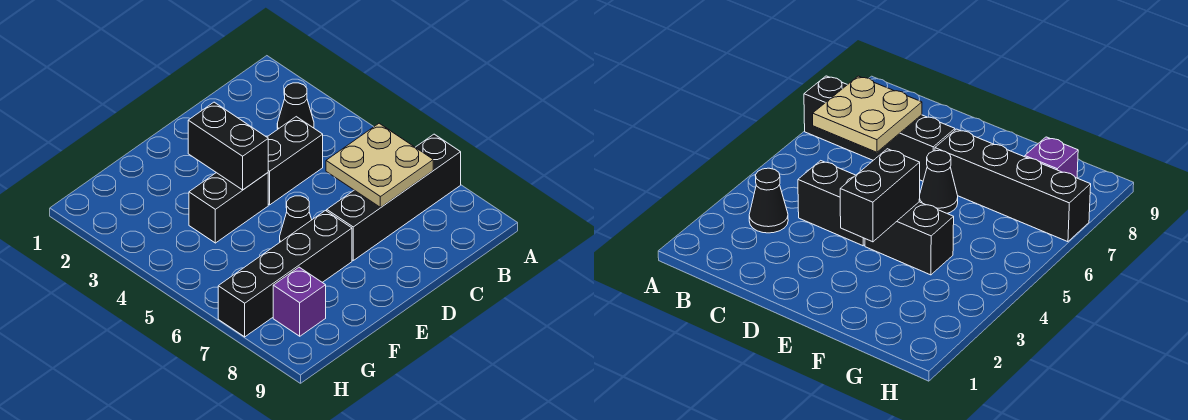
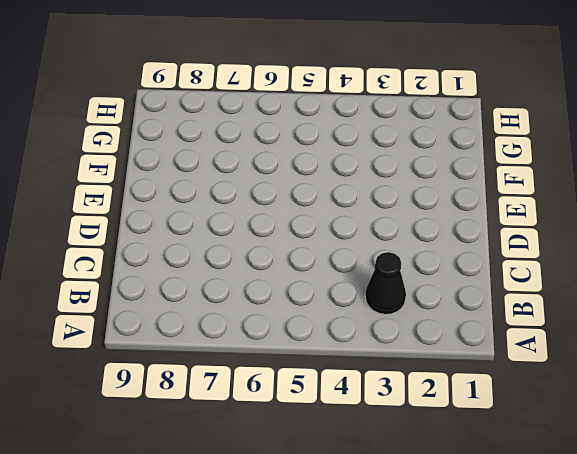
none -> black brick A7:D7 level 1
none -> black brick C4:D4 level 1

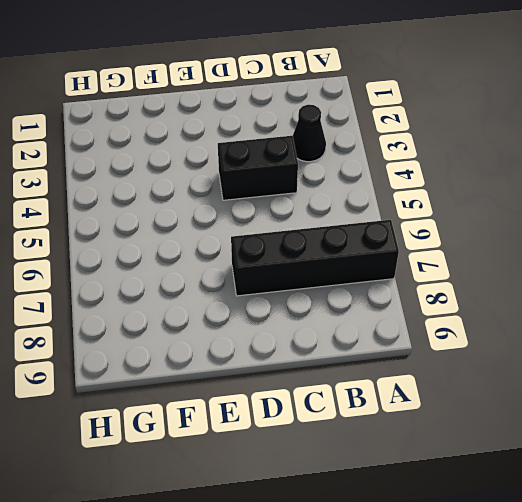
none -> black brick E4:F4 level 1
none -> black cone E6 level 1

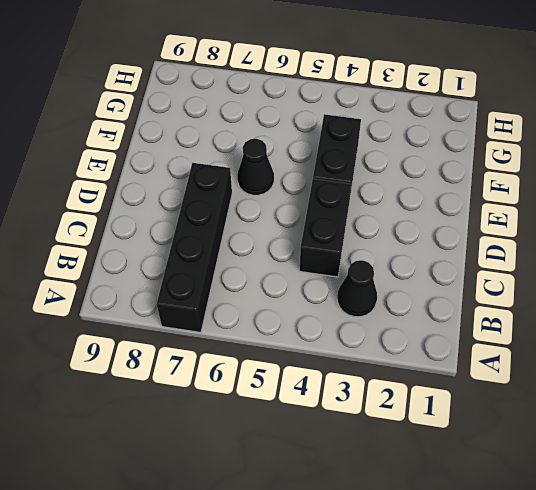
none -> black brick E7:H7 level 1
none -> purple brick G8 level 1

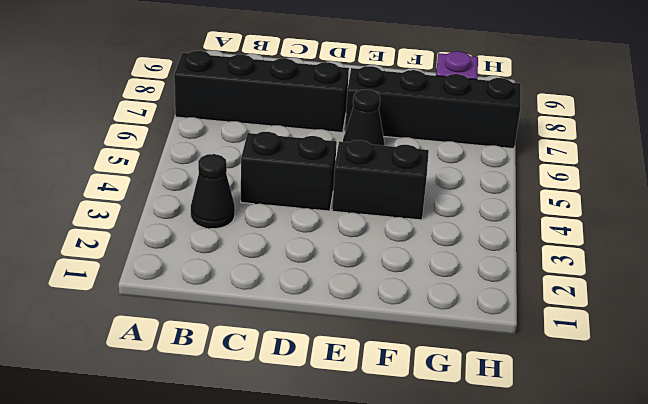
none -> tan plate B6:C7 level 2
none -> black brick E3:E4 level 2

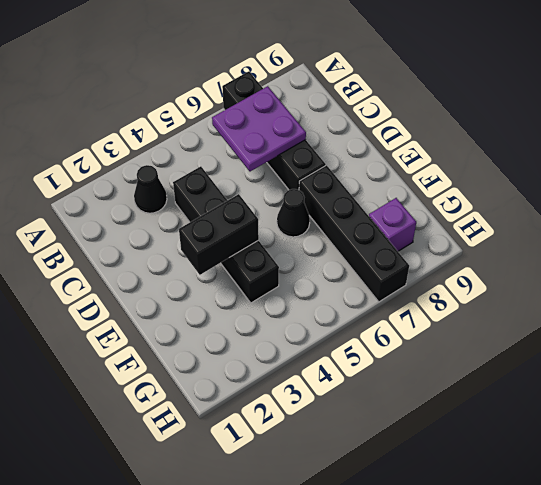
purple plate B6:C7 level 2 -> tan plate B6:C7 level 2

